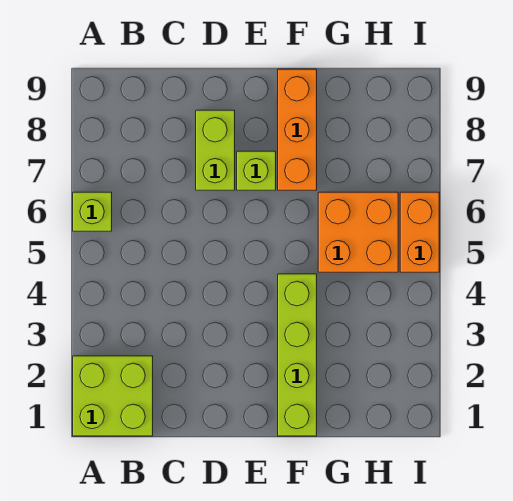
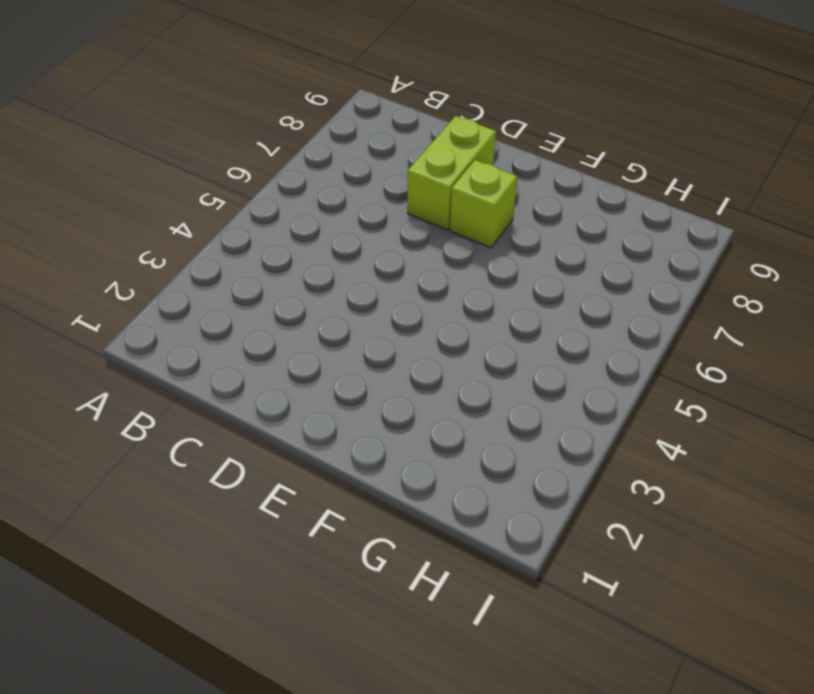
none -> lime brick A1:B2 level 1
none -> lime brick A6 level 1

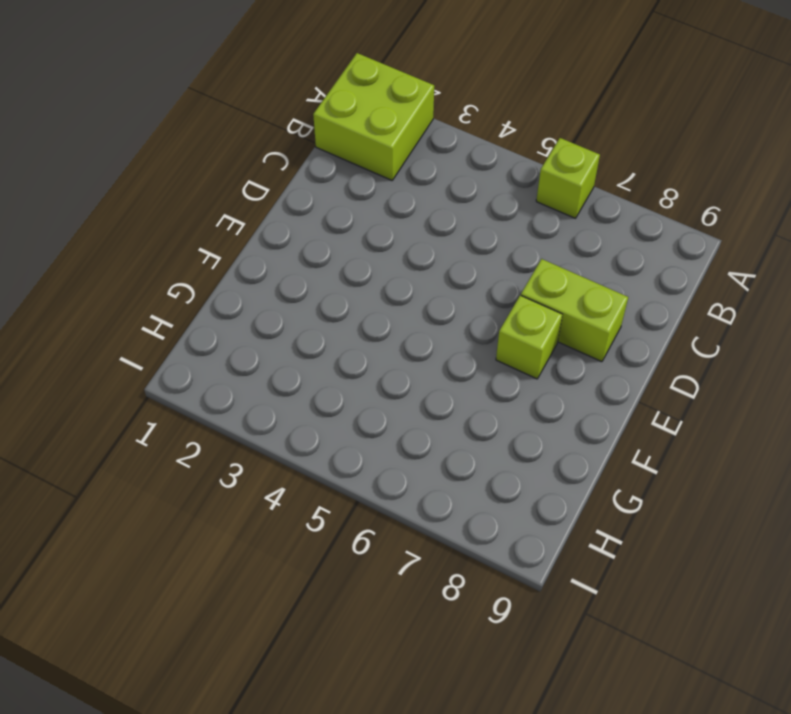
none -> lime brick F1:F4 level 1
none -> orange brick F7:F9 level 1

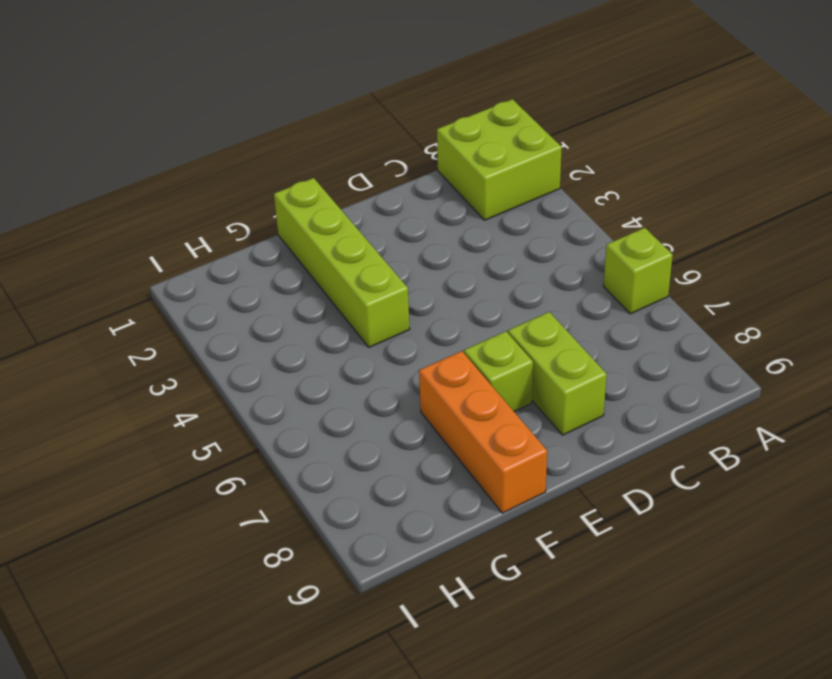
none -> orange brick G5:H6 level 1
none -> orange brick I5:I6 level 1

